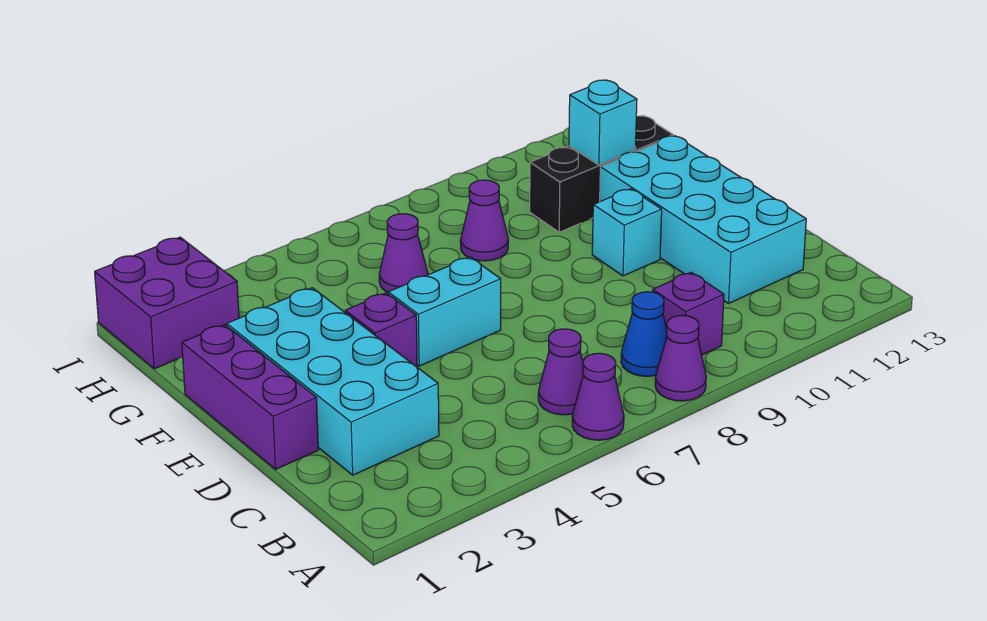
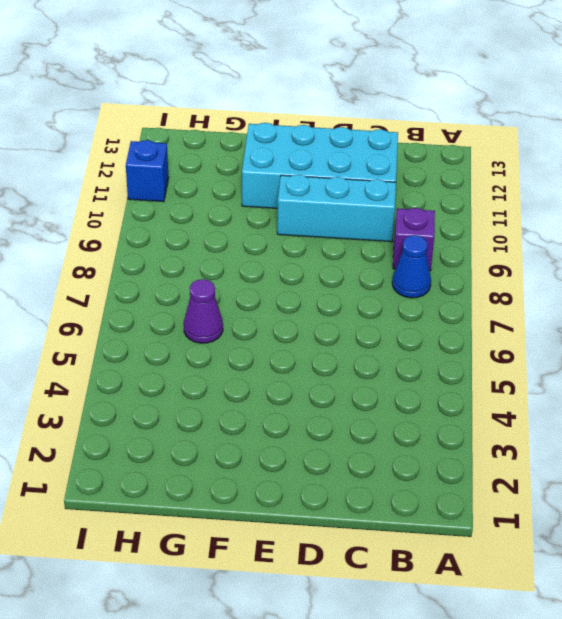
cyan brick C10:E10 level 1 -> cyan brick E10 level 1
blue brick I11 level 1 -> none
none -> purple cone A6 level 1
none -> purple cone A8 level 1
none -> purple cone B6 level 1

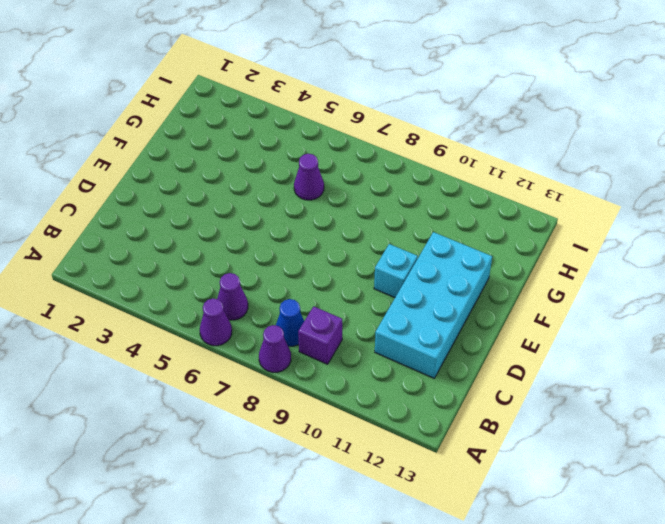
none -> cyan brick C2:F3 level 1
none -> purple brick D1:F1 level 1
none -> purple brick E4 level 1

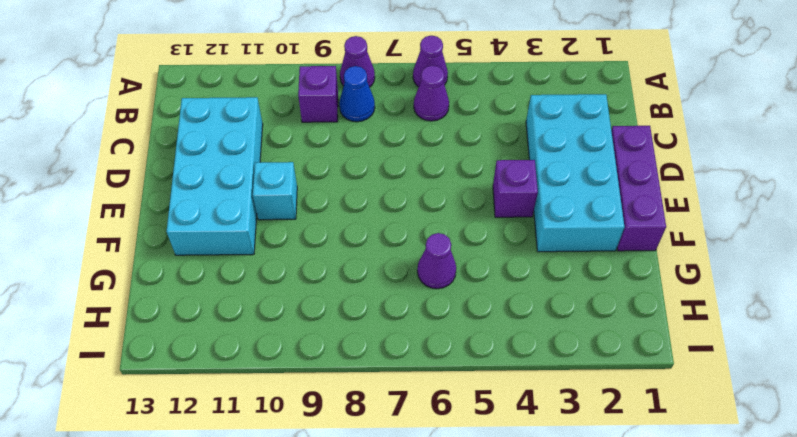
none -> cyan brick E5:E6 level 1
none -> purple cone G8 level 1
none -> black brick G10:G12 level 1

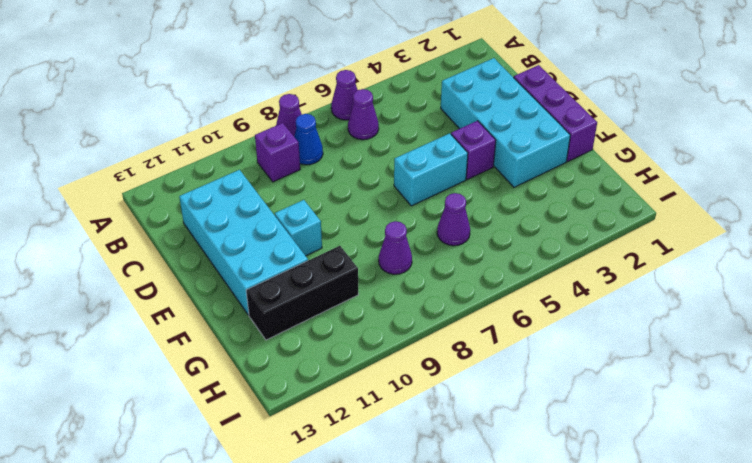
none -> purple brick H1:I2 level 1
none -> cyan brick G11 level 2

